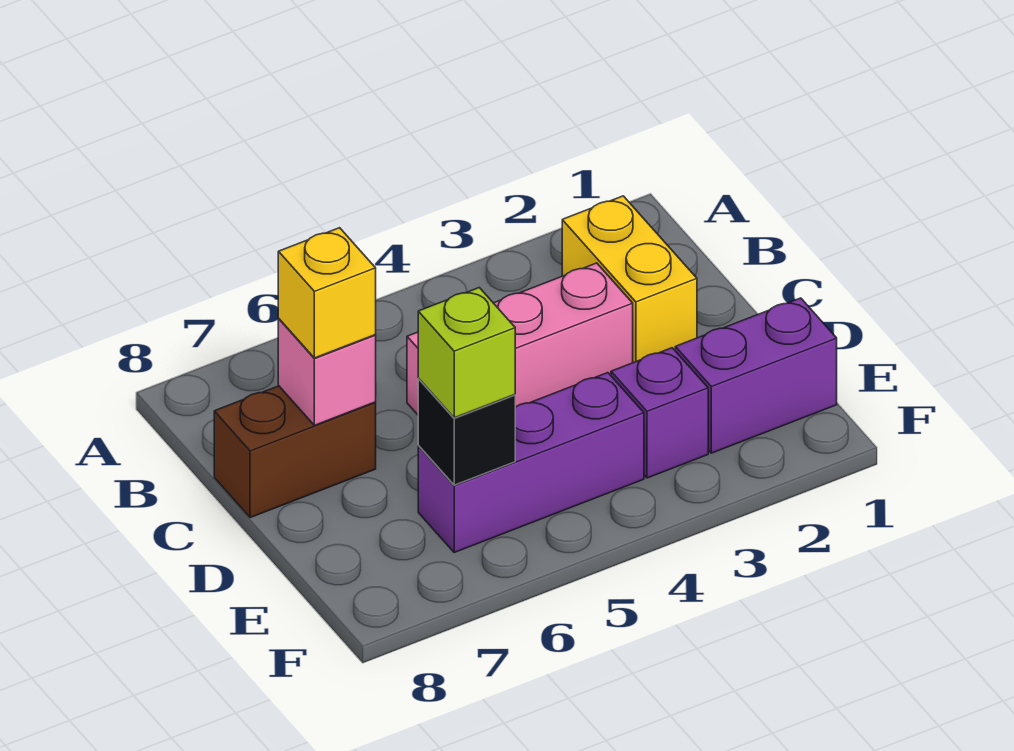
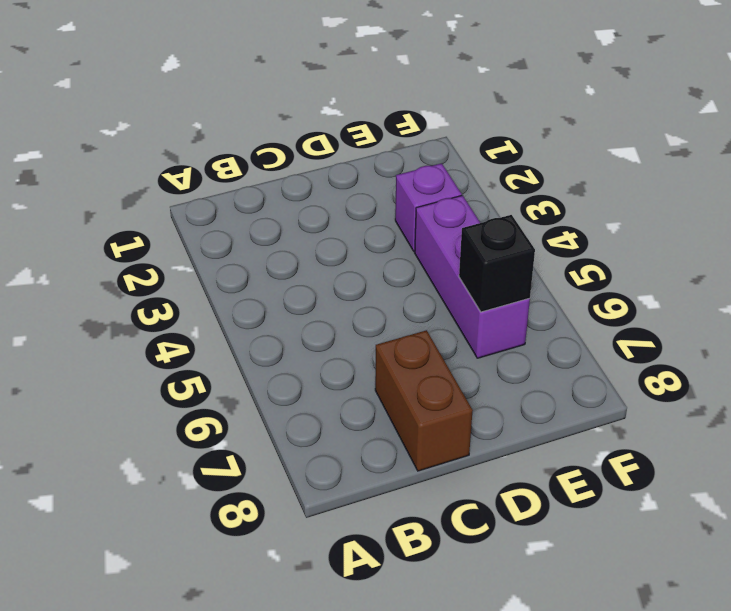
none -> yellow brick B2:C2 level 1
none -> pink brick C3:C5 level 1

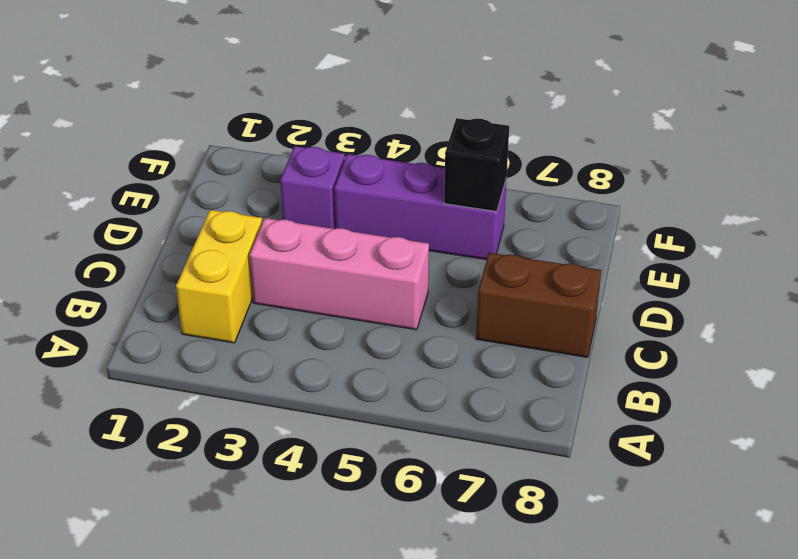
none -> purple brick E1:E2 level 1
none -> pink brick C7 level 2

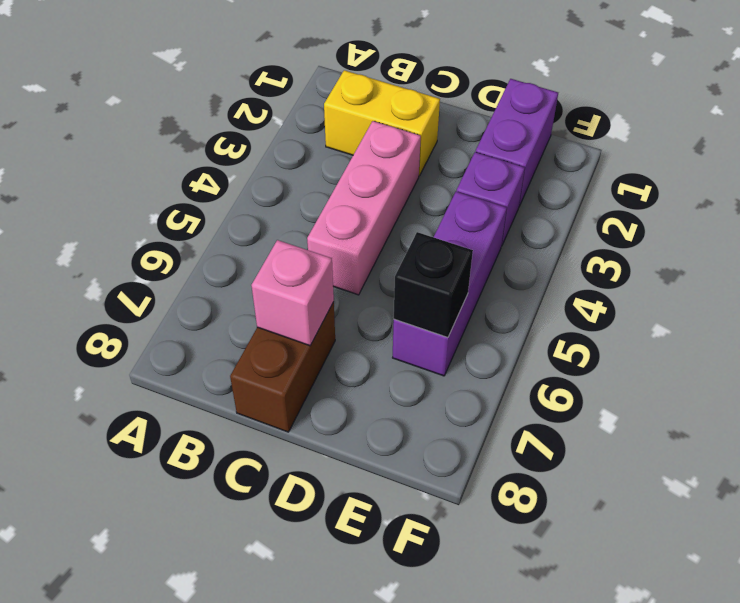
none -> yellow brick C7 level 3
none -> lime brick E6 level 3

